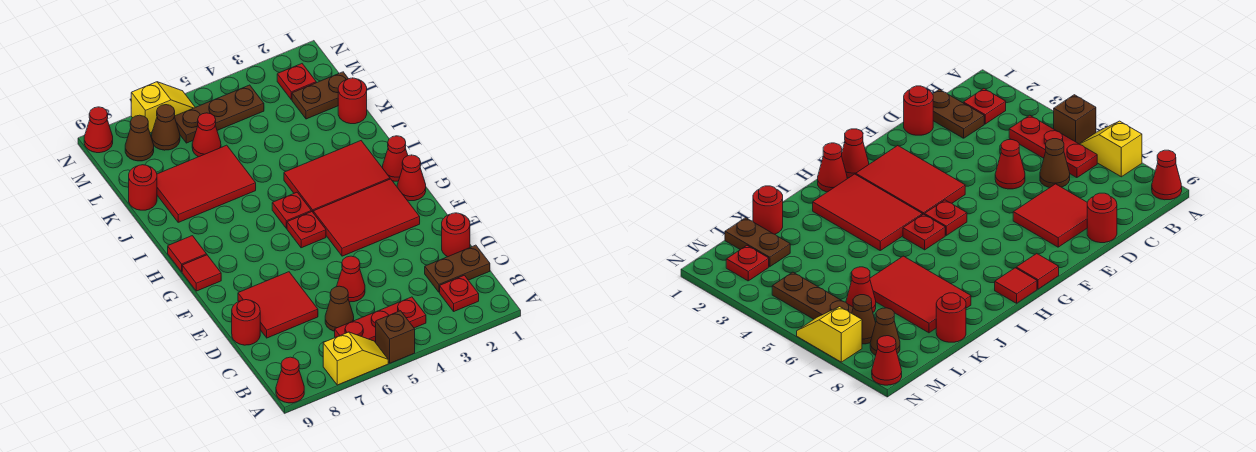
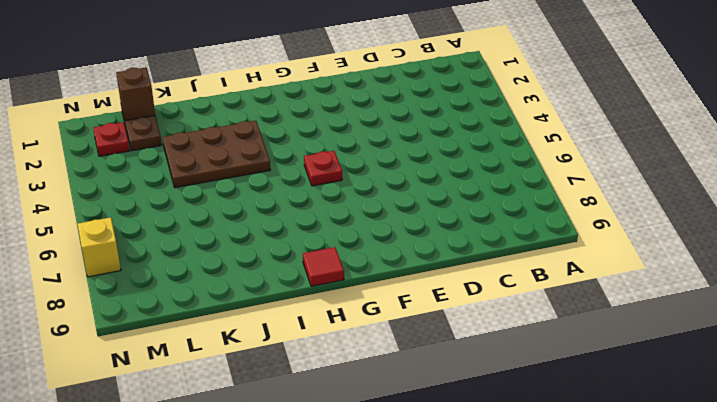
brown plate I3:K4 level 1 -> red tile H2:I4 level 1
brown brick L1 level 2 -> brown brick A5 level 1
none -> yellow slope A6:A7 level 1 top 7
none -> red cone A9 level 1
none -> red plate B2 level 1
none -> red plate B4:B6 level 1

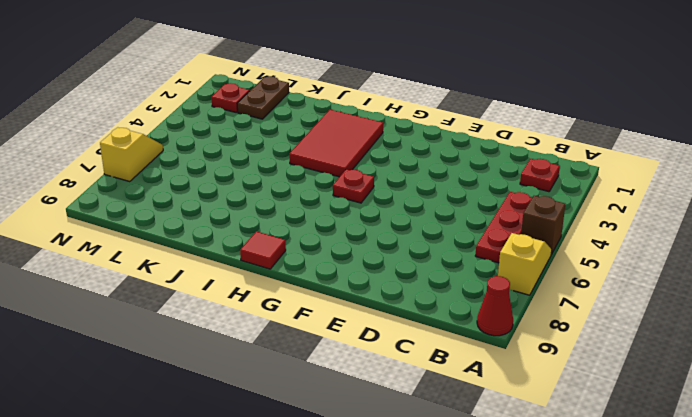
none -> brown plate C1:C2 level 1
none -> brown cone C6 level 1
none -> red round brick D1 level 1
none -> red cone D5 level 1

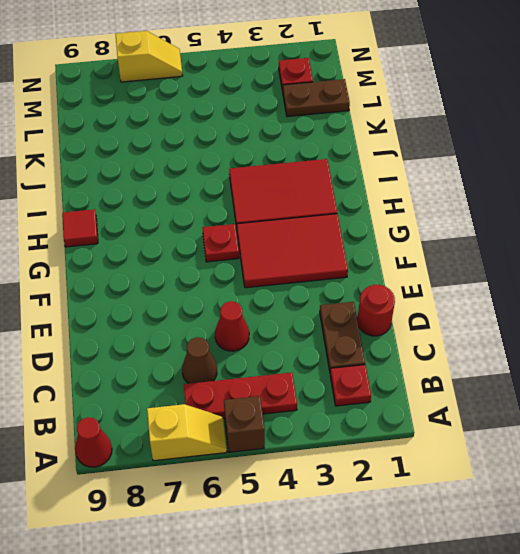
brown plate C2:D2 level 1 -> brown plate C1:C2 level 1
none -> red tile D7:E8 level 1
none -> red round brick D9 level 1
none -> red cone G1 level 1
none -> red tile G9 level 1

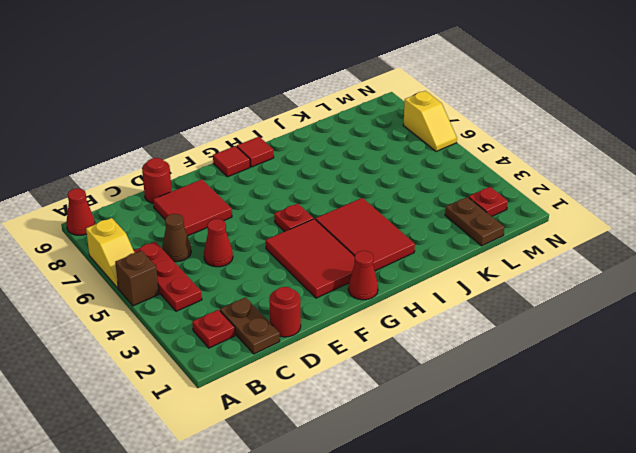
none -> red cone H1 level 1
none -> red plate H5 level 1
none -> red tile J6:K8 level 1
none -> red round brick K1 level 1

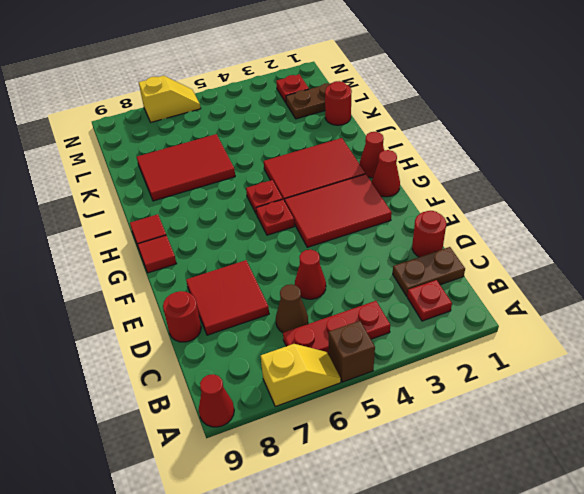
none -> red round brick K9 level 1
none -> red cone L6 level 1
none -> brown plate M4:M6 level 1
none -> brown cone M7 level 1

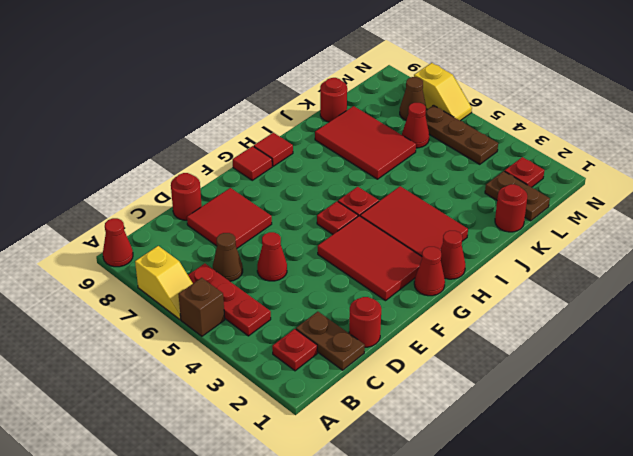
none -> brown cone M8 level 1
none -> red cone N9 level 1

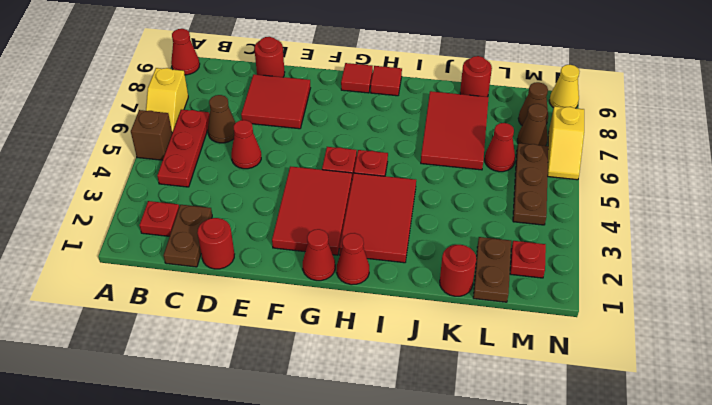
yellow cone N9 level 1 -> red cone N9 level 1

